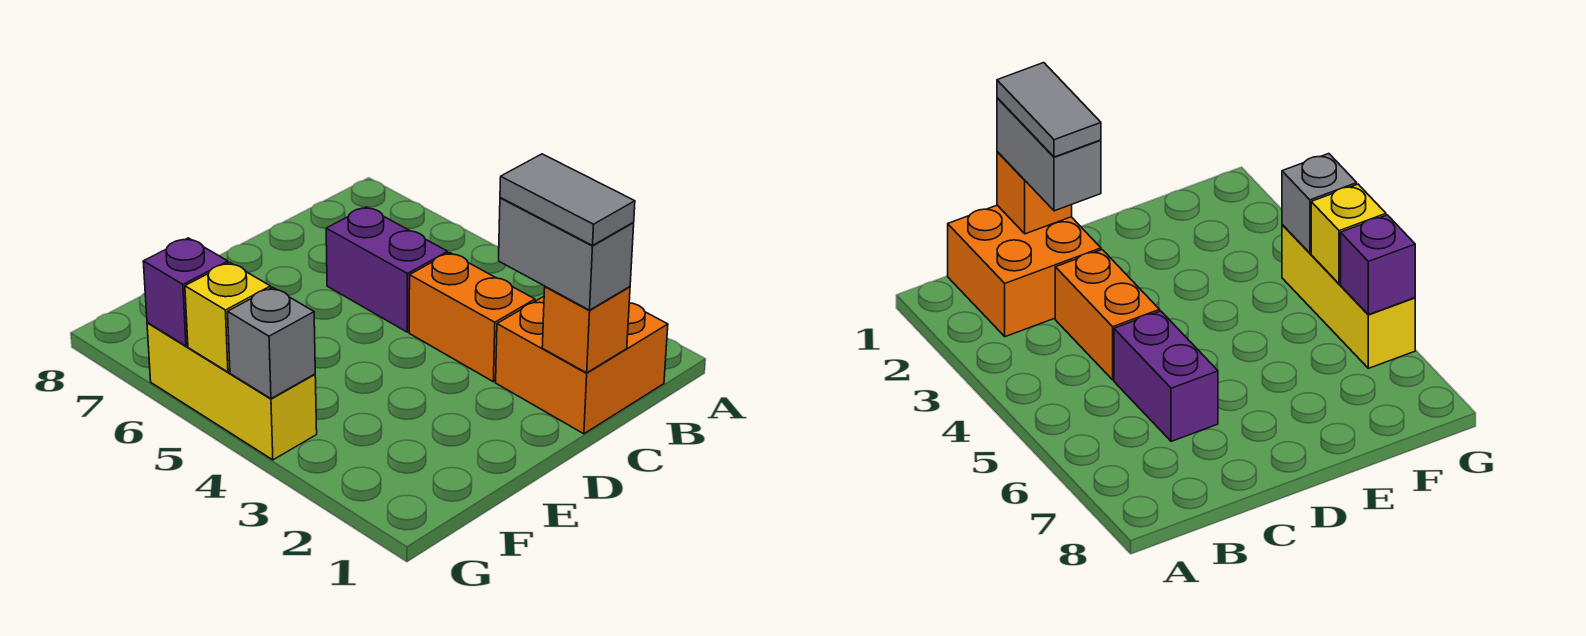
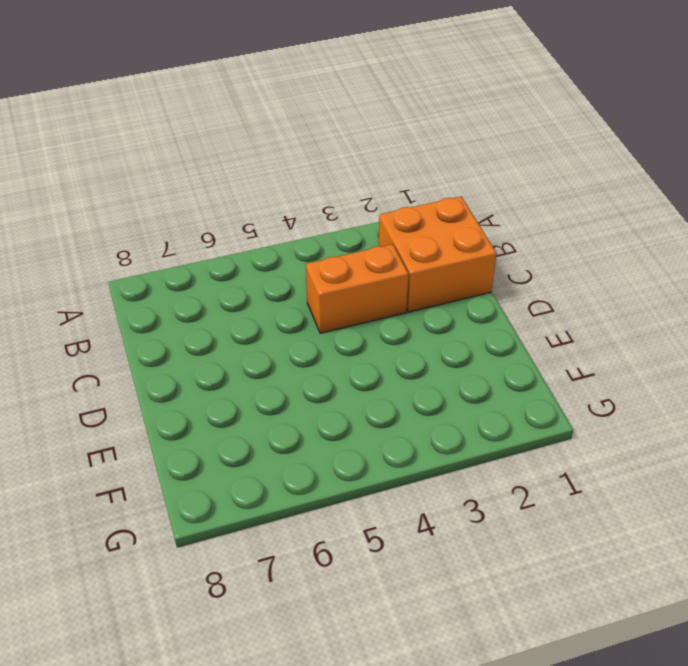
none -> purple brick C5:C6 level 1
none -> yellow brick G4:G6 level 1

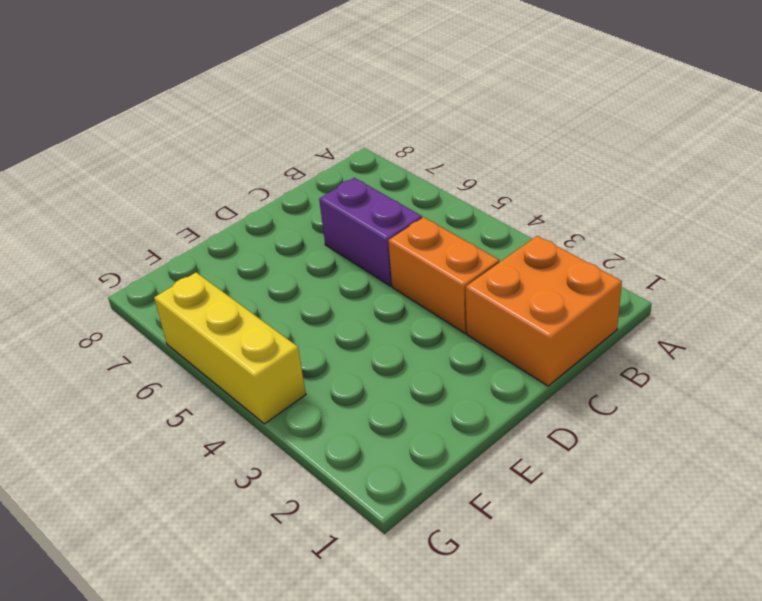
none -> orange brick C1 level 2
none -> grey brick G4 level 2

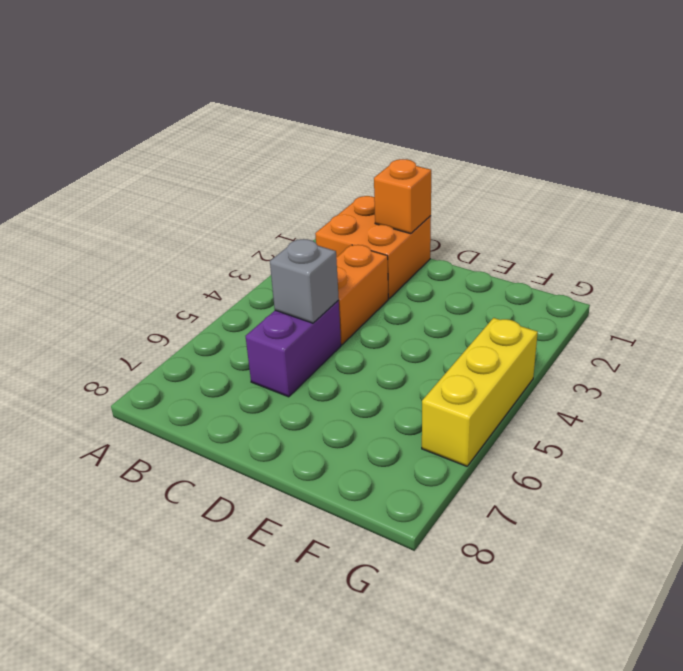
grey brick C5 level 2 -> grey brick G4 level 2
none -> yellow brick G5 level 2
none -> purple brick G6 level 2

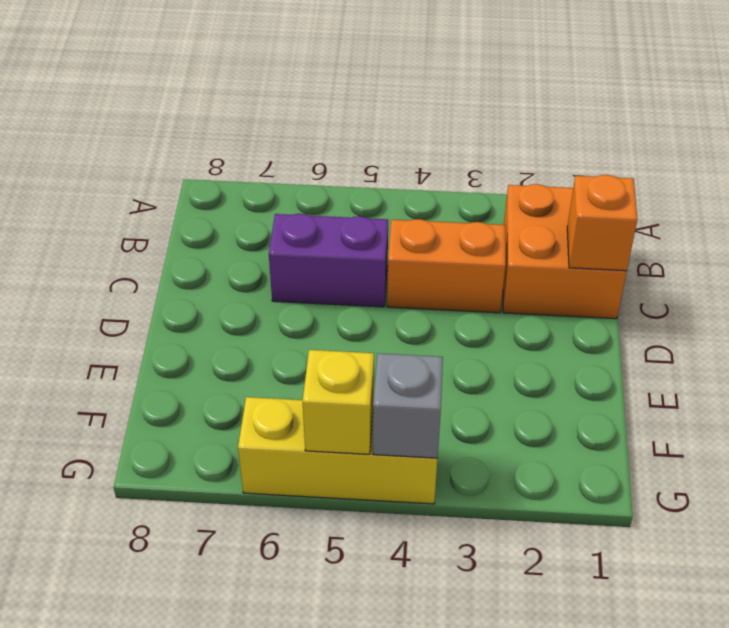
none -> purple brick G6 level 2
none -> grey brick C1:C2 level 3

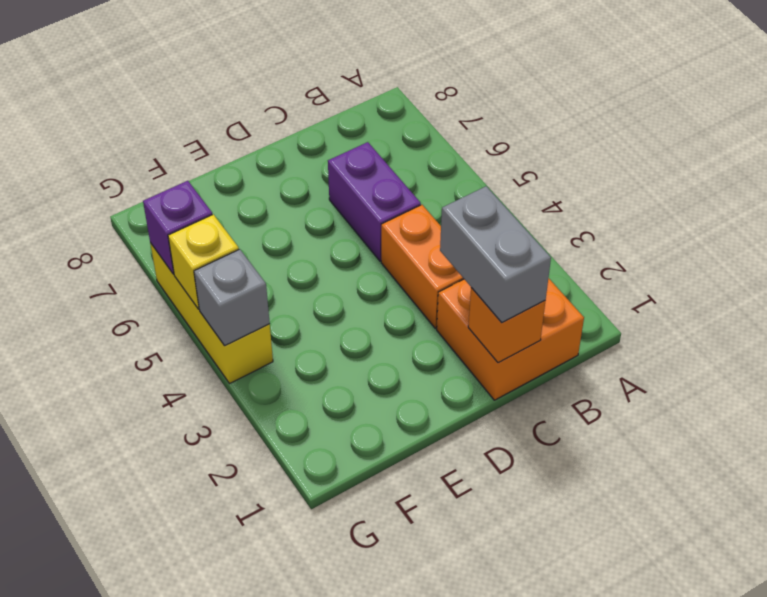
none -> grey tile C1:C2 level 4

